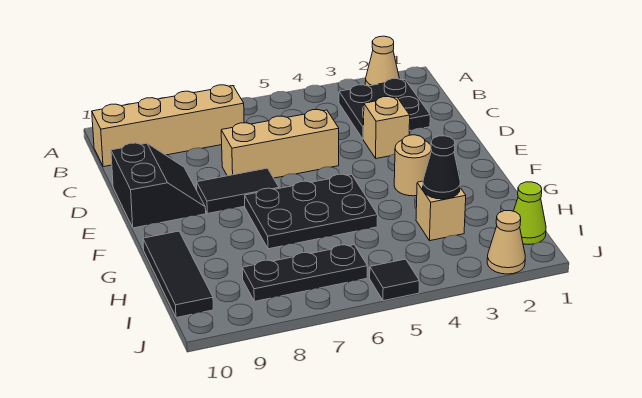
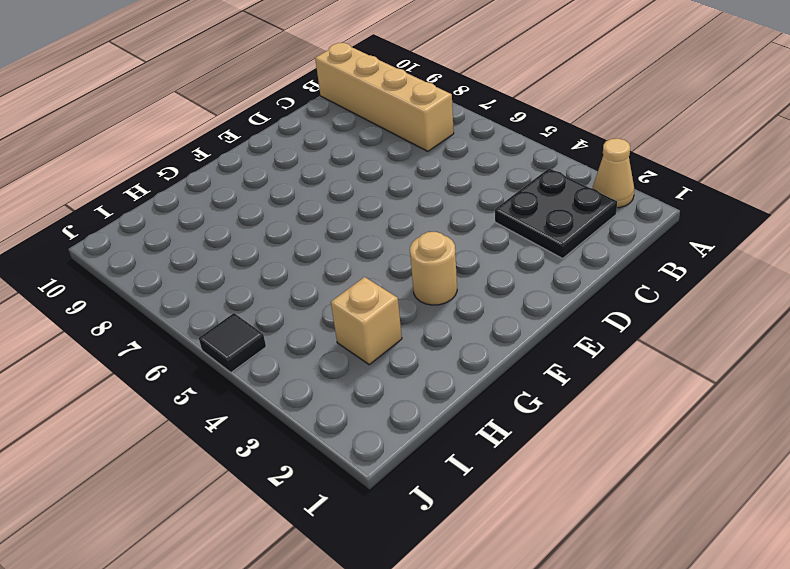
none -> tan brick D3 level 1
none -> tan brick D5:D7 level 1
none -> black slope D9:E10 level 1 top 10

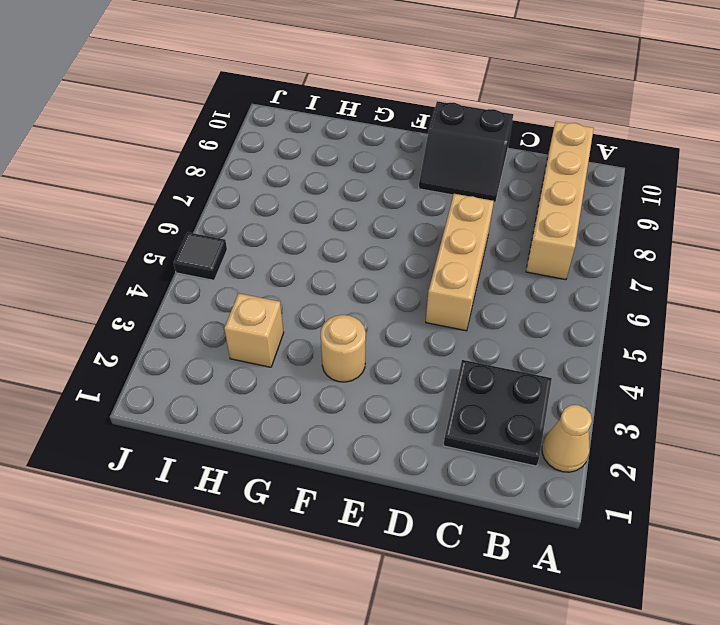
none -> tan brick D3 level 1
none -> black tile E7:E8 level 1
none -> black plate F5:G7 level 1

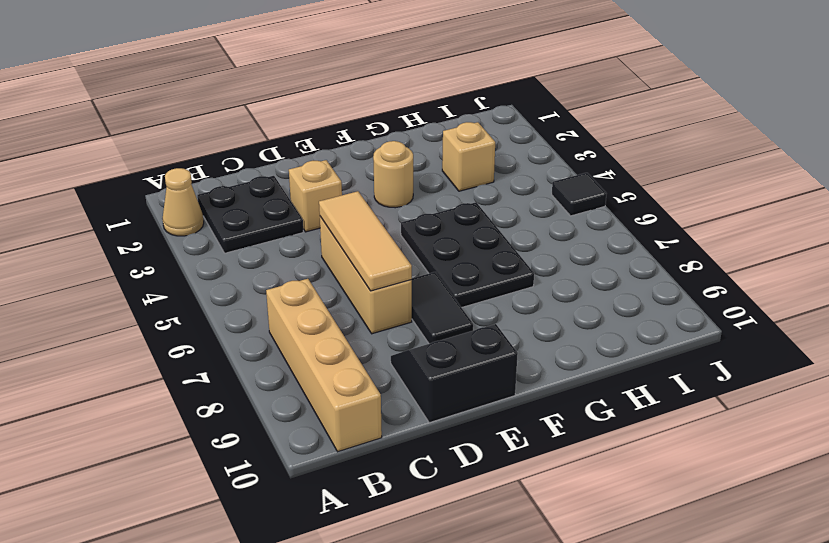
tan tile D5:D7 level 2 -> none
none -> black tile G10:I10 level 1
none -> lime cone I1 level 1
none -> black plate I6:I8 level 1

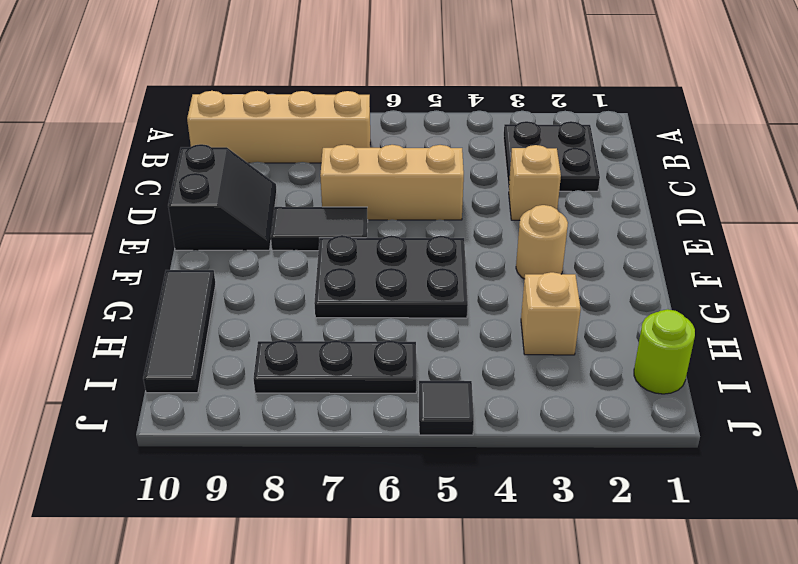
lime round brick I1 level 1 -> lime cone I1 level 1
none -> tan cone A2 level 1
none -> tan cone J2 level 1
none -> black cone H3 level 2

